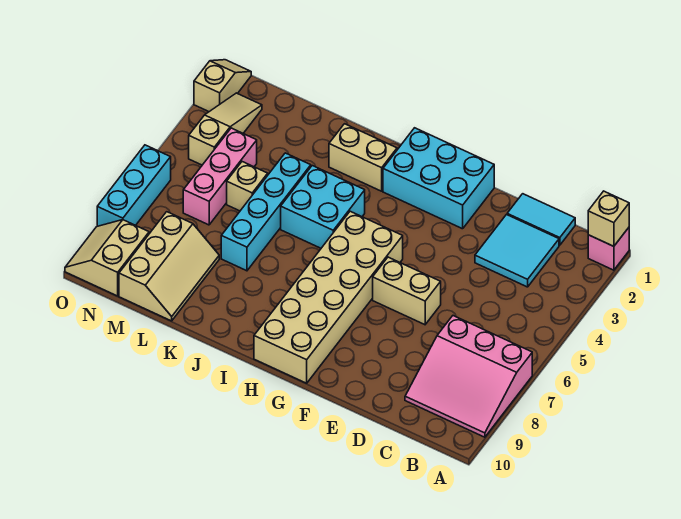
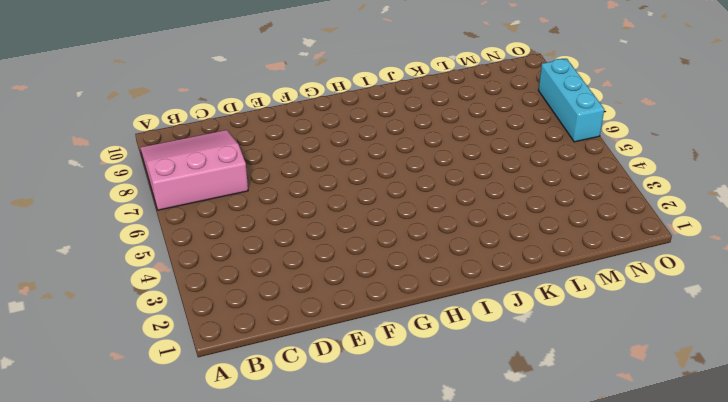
none -> pink brick A1 level 1
none -> cyan tile C1:D1 level 1
none -> cyan tile C2:D3 level 1

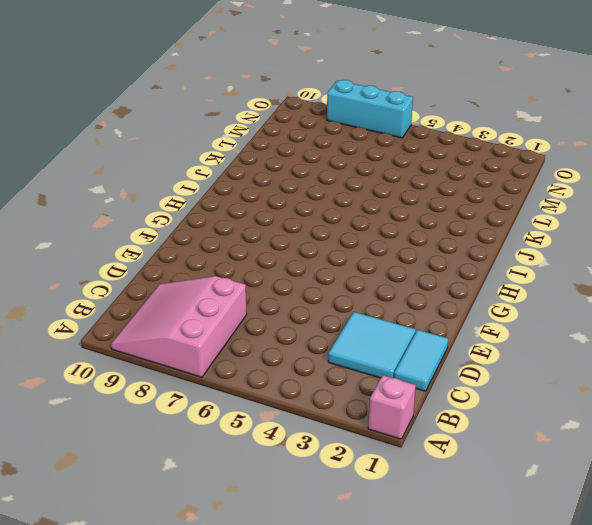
none -> tan brick E6:F6 level 1
none -> cyan brick F1:H2 level 1
none -> tan brick G5:H10 level 1

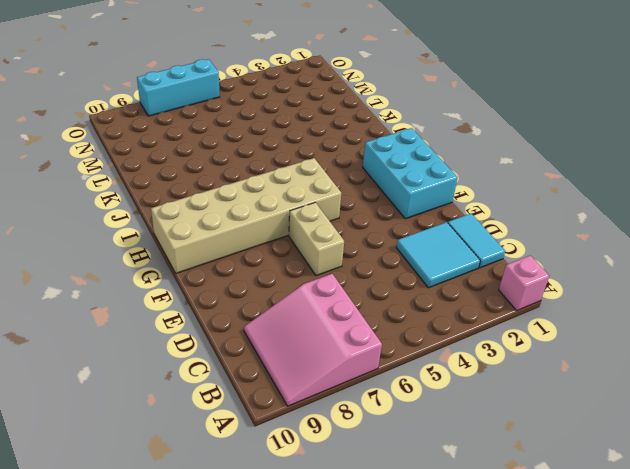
none -> tan brick I2:J2 level 1
none -> cyan brick I4:J5 level 1
none -> cyan brick K4:K7 level 1

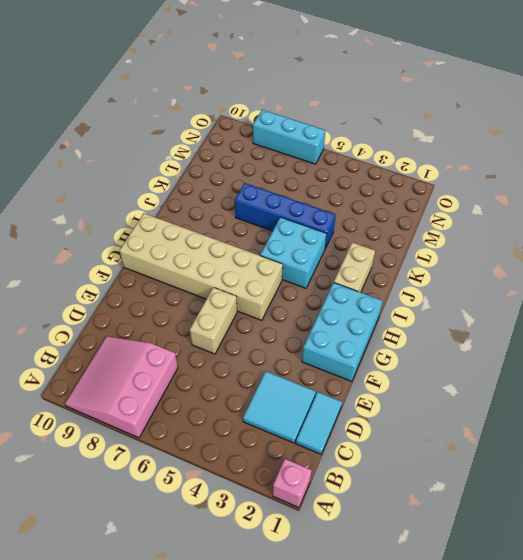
blue brick K4:K7 level 1 -> cyan brick K4:K7 level 1
none -> tan brick L5 level 1
none -> tan slope L8:M10 level 1 top M
none -> pink brick M4:M6 level 1

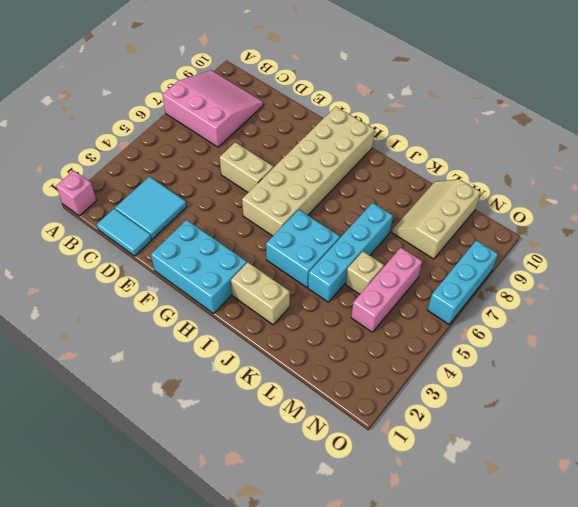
none -> tan slope N2:N4 level 1 top 4
none -> tan slope N9:O10 level 1 top N
none -> tan slope O1:O2 level 1 top 2

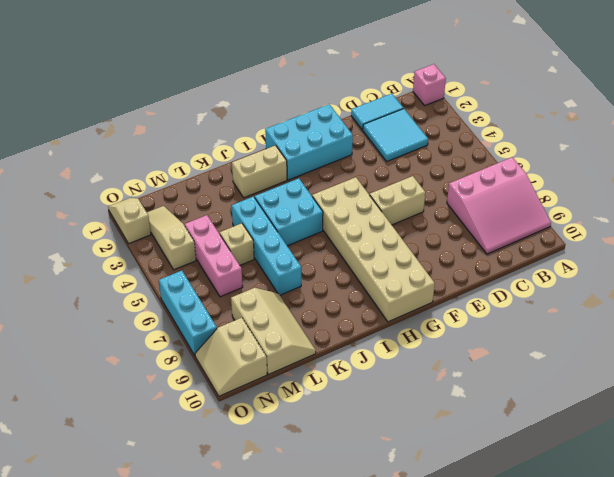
none -> tan brick A1 level 2

